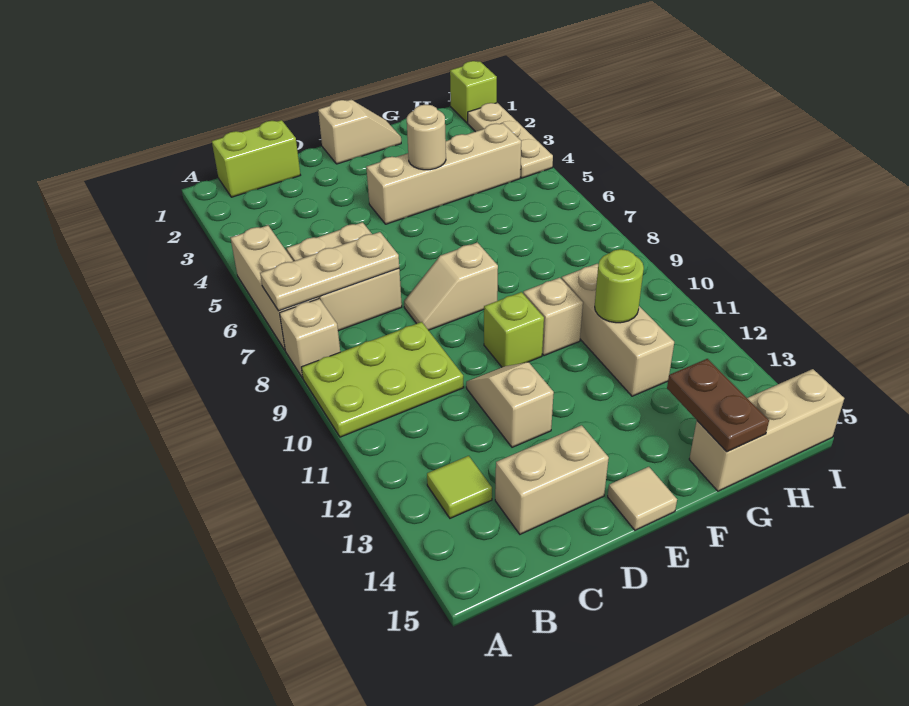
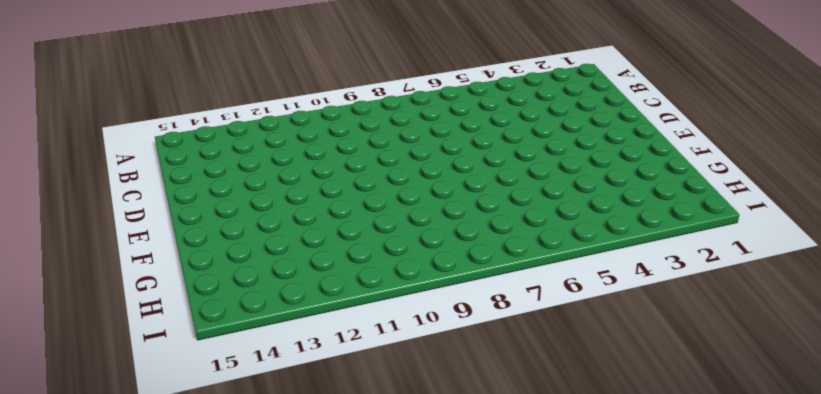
none -> tan brick A5:A7 level 1
none -> tan brick A8 level 1
none -> lime plate A9:C10 level 1

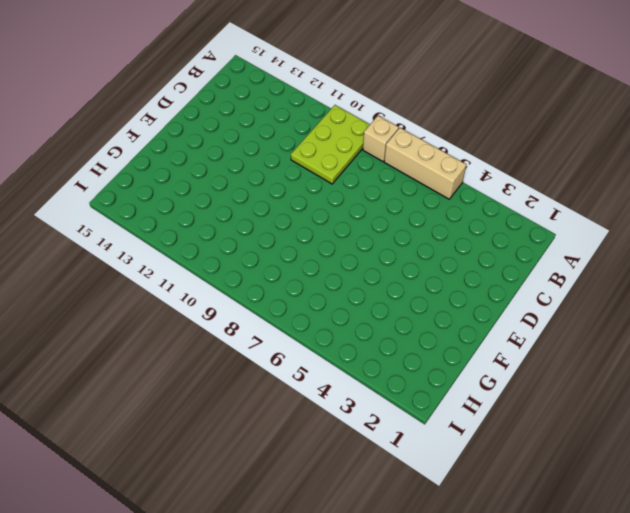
none -> lime brick B1:C1 level 1
none -> tan brick B6:C7 level 1
none -> lime tile B13 level 1

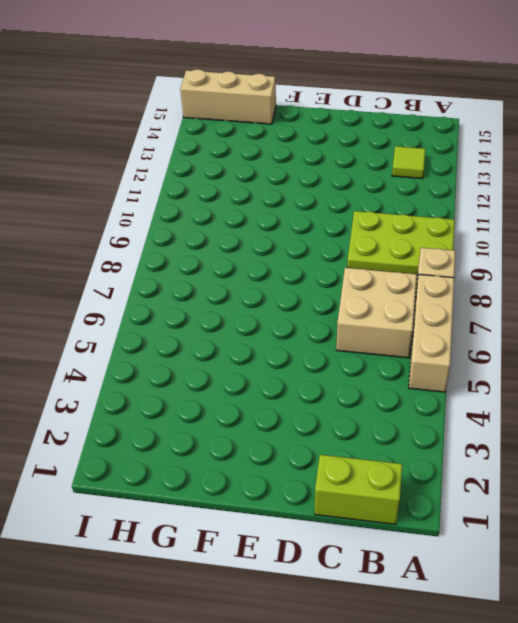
none -> tan brick C14:D14 level 1
none -> tan slope D8:E8 level 1 top E
none -> tan slope D11:D12 level 1 top 12

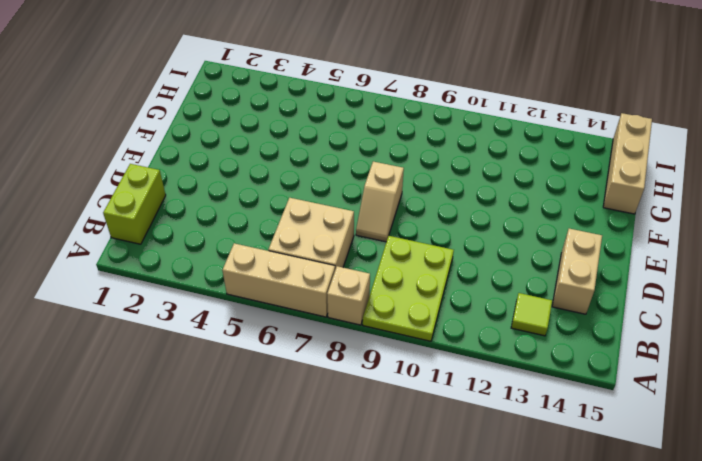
none -> tan slope D11:D12 level 1 top 12
none -> tan slope E1:F1 level 1 top E
none -> tan brick E4:H4 level 1

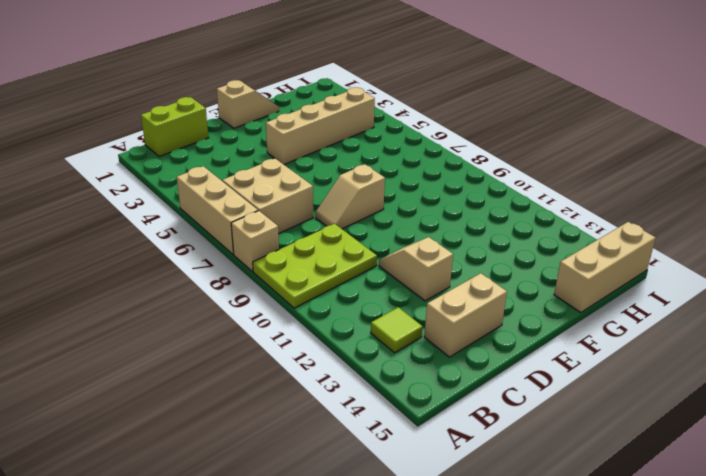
none -> lime brick E10 level 1
none -> tan tile E15 level 1
none -> tan brick F10 level 1

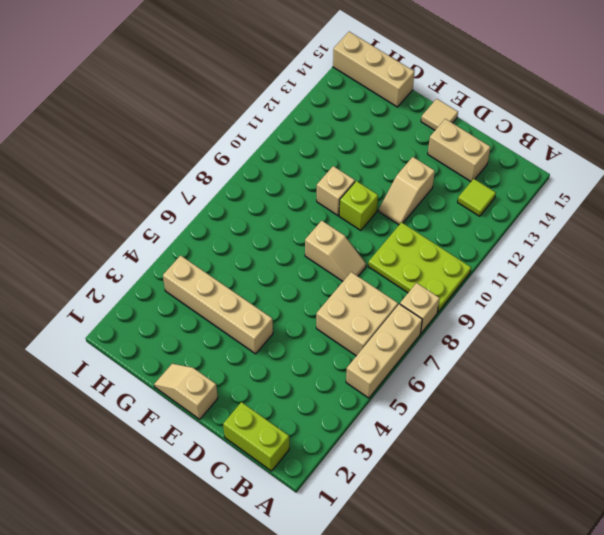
none -> tan brick G10:G12 level 1
none -> lime brick I1 level 1
none -> tan plate I2:I4 level 1

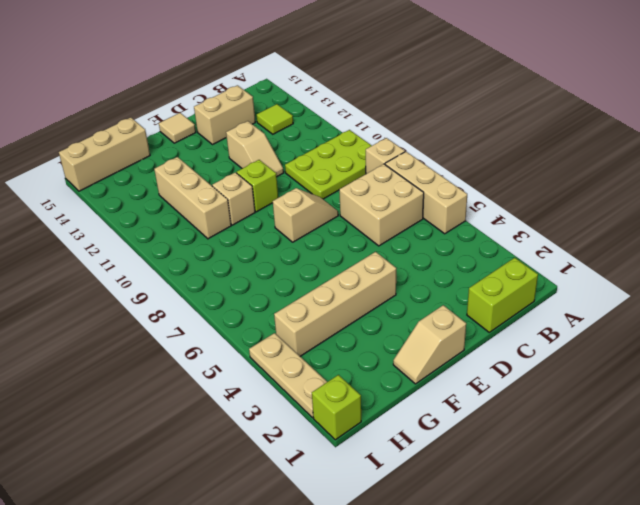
none -> tan plate A7:C7 level 2
none -> tan round brick F4 level 2
none -> lime round brick G11 level 2

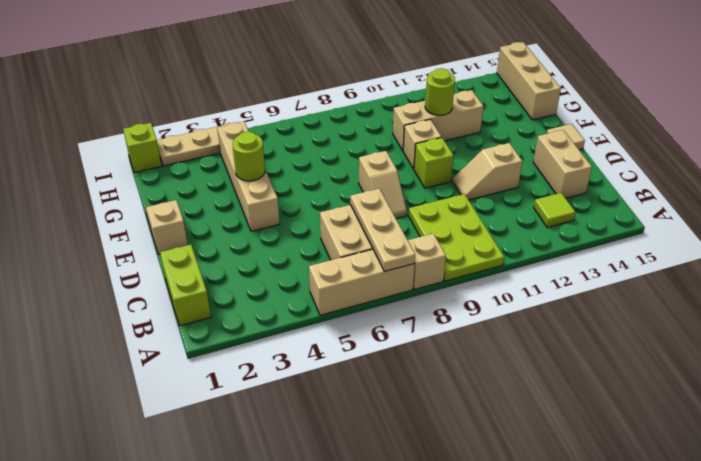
lime round brick F4 level 2 -> tan round brick F4 level 2
none -> brown plate G14:G15 level 2

